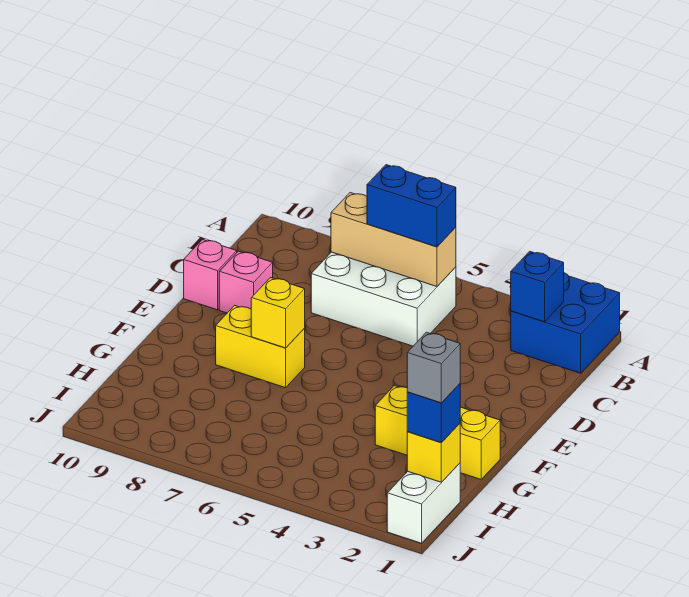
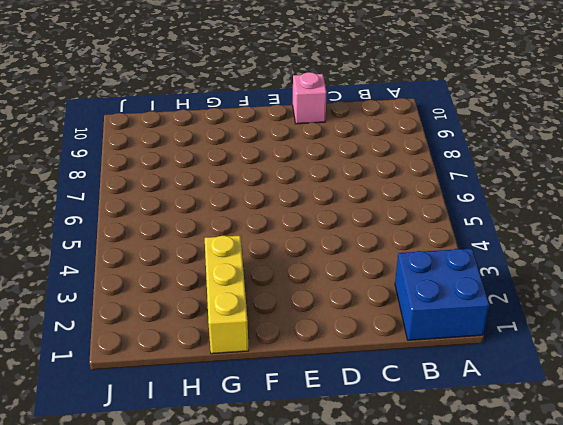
none -> white brick B5:C7 level 1
none -> pink brick D9 level 1
none -> yellow brick F7:F8 level 1

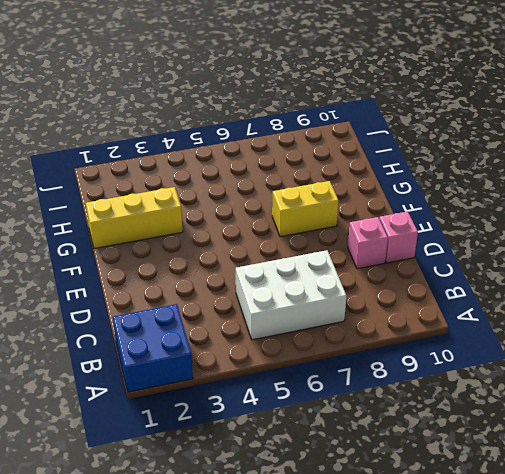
none -> white brick I1:J1 level 1
none -> blue brick B2 level 2
none -> tan brick B5:B7 level 2

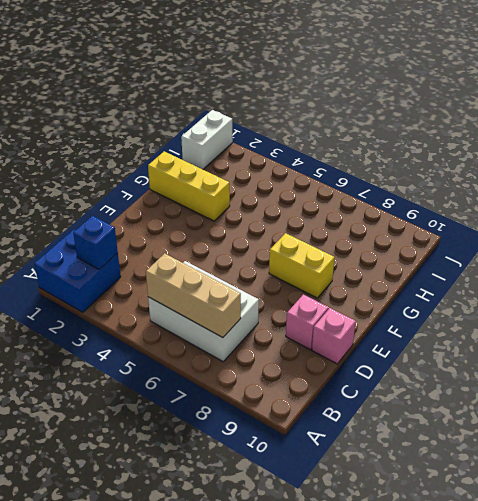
none -> yellow brick F7 level 2
none -> yellow brick I1 level 2
none -> blue brick B5:B6 level 3

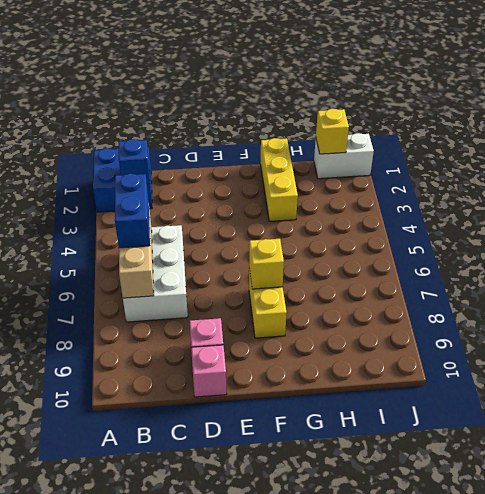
none -> blue brick I1 level 3
none -> grey brick I1 level 4

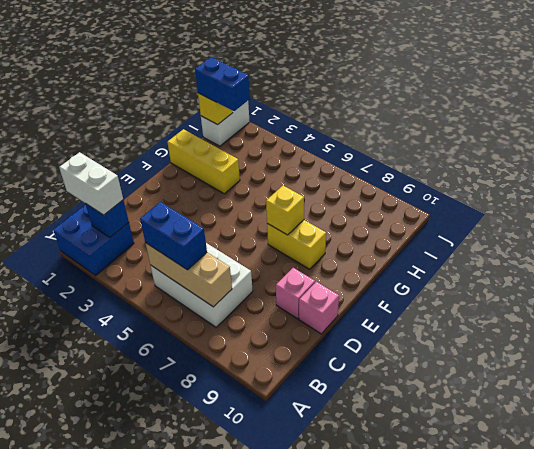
white brick B1:B2 level 3 -> none
blue brick I1:I2 level 3 -> blue brick I1 level 3
none -> grey brick I1 level 4

